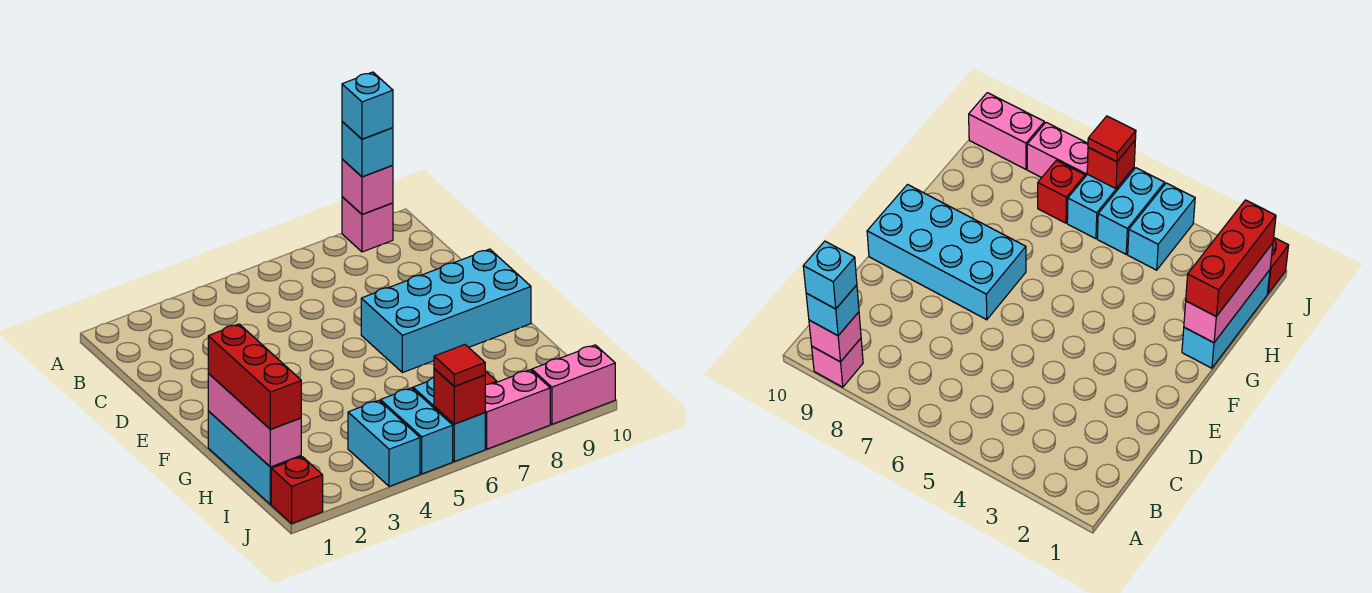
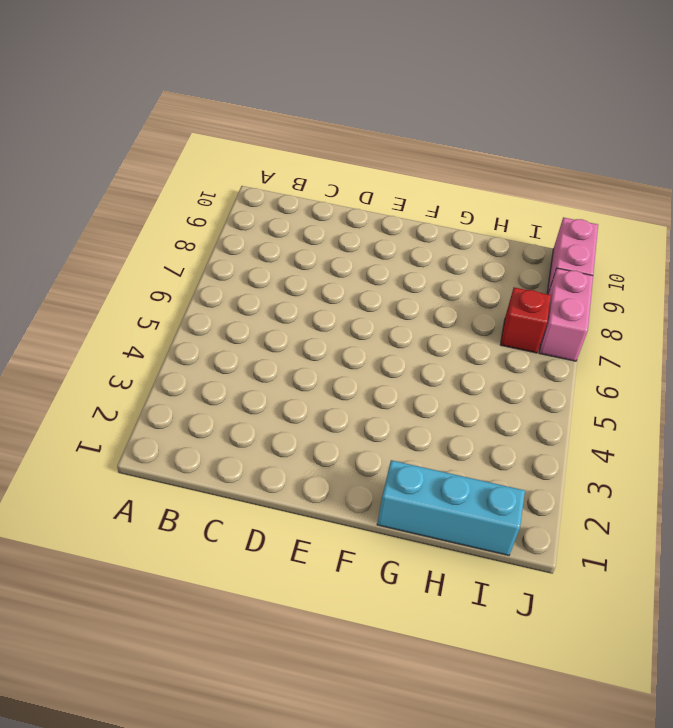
none -> pink brick A9 level 1
none -> cyan brick E7:F10 level 1
none -> cyan brick I4:J4 level 1

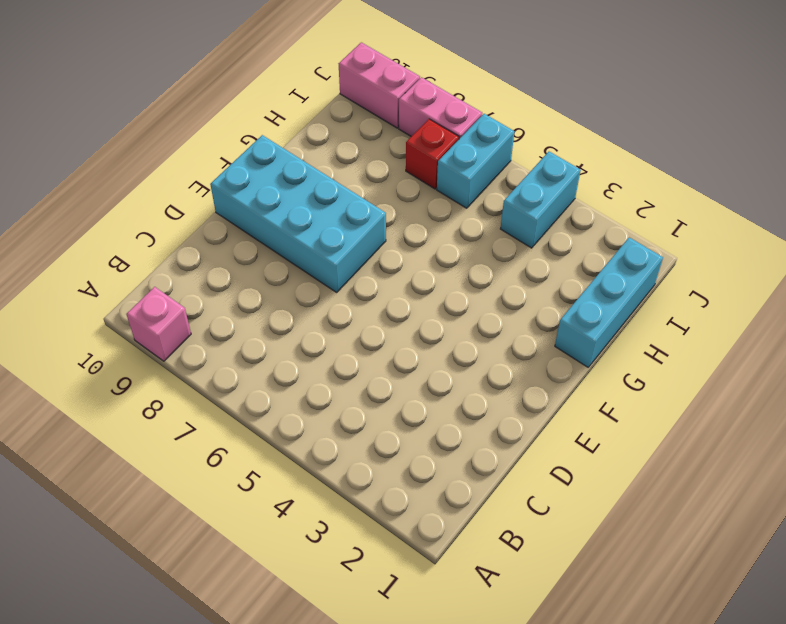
none -> cyan brick I5:J5 level 1
none -> red brick J1 level 1
none -> pink brick A9 level 2

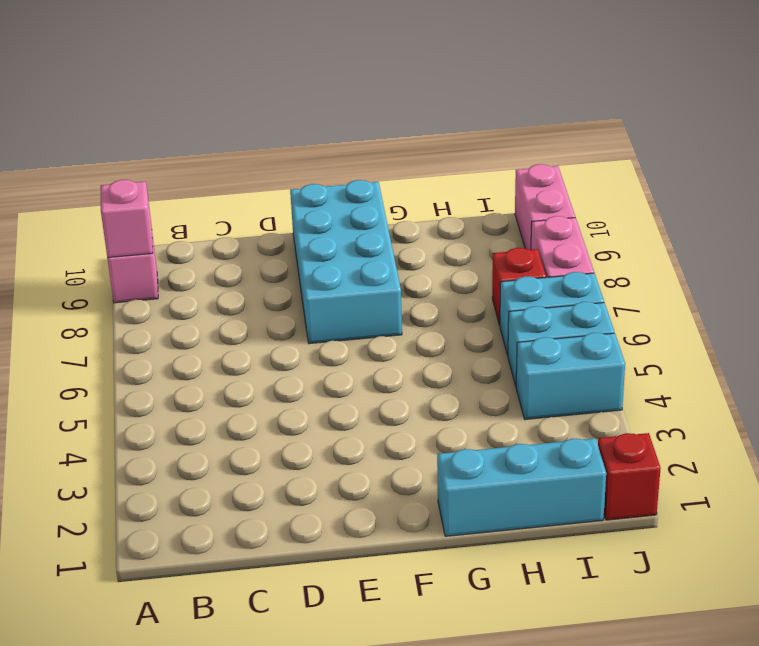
none -> pink brick G1:I1 level 2
none -> red brick J6 level 2
none -> cyan brick A9 level 3

